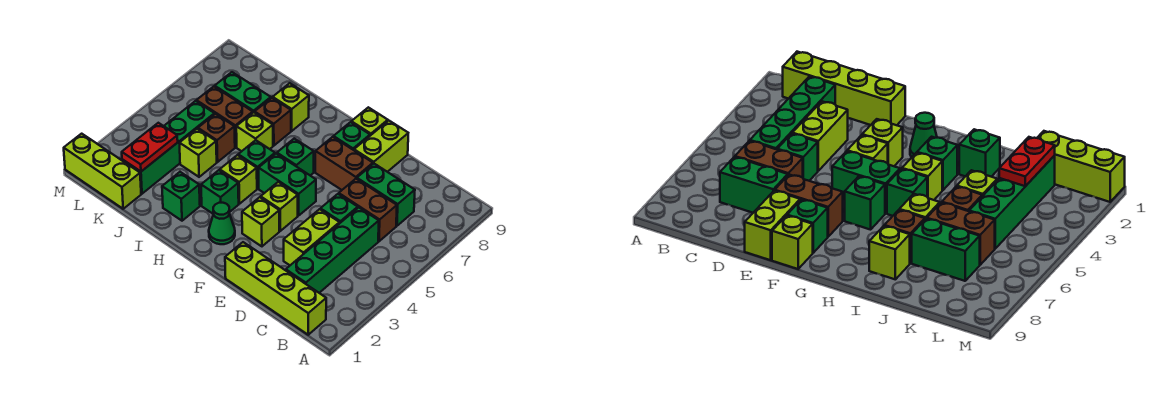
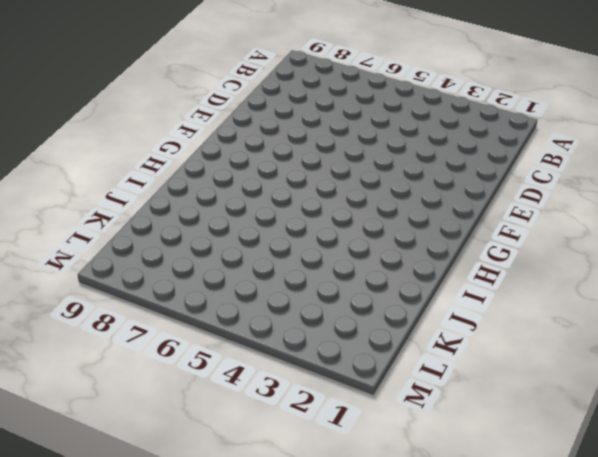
none -> lime brick B1:E1 level 1
none -> green brick C2:C5 level 1
none -> brown brick C6:D6 level 1

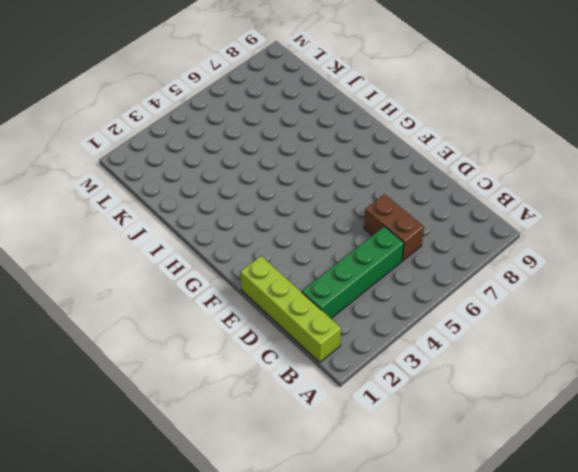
none -> green brick C7:D7 level 1
none -> lime brick D3:D4 level 1
none -> green brick D5 level 1

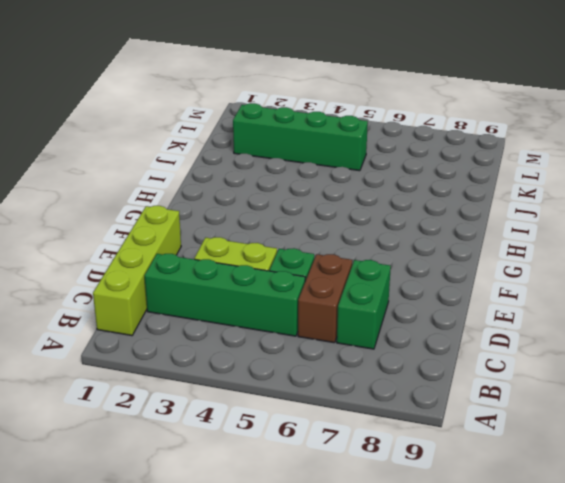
none -> brown brick E7:F7 level 1
none -> lime brick E8:E9 level 1
none -> lime brick F3 level 1

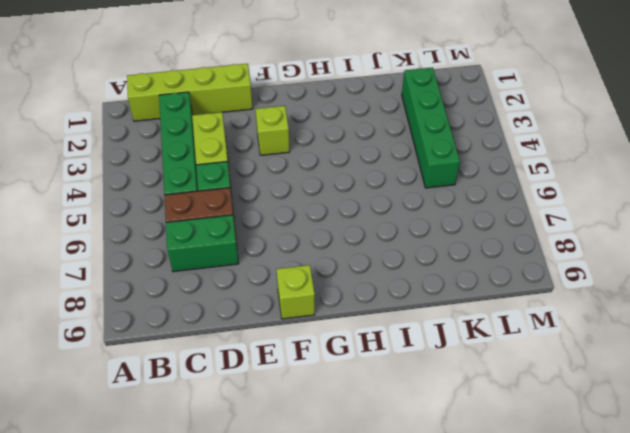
none -> brown brick E7:F7 level 1
none -> lime brick E8:E9 level 1
none -> lime brick F4 level 1

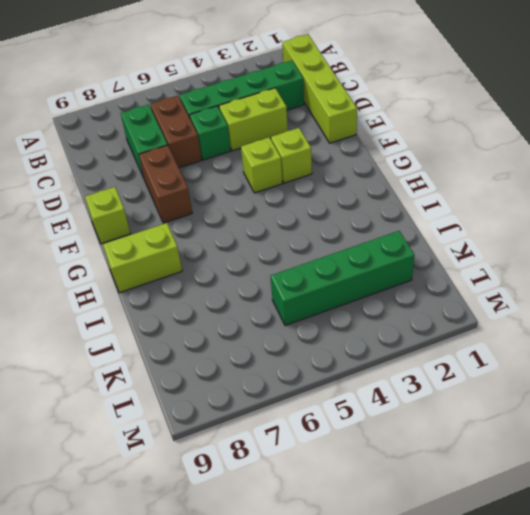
lime brick H8:H9 level 1 -> lime brick E8:E9 level 1
none -> green brick F5:G5 level 1
none -> green brick F8 level 1
none -> green cone G2 level 1

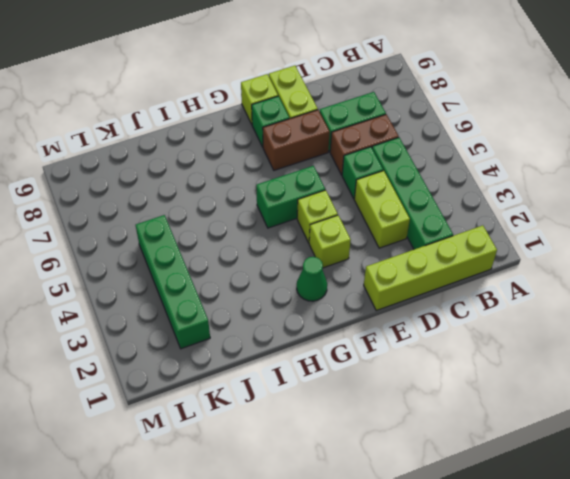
none -> green brick G6 level 1
none -> green brick H3 level 1
none -> lime brick H4 level 1

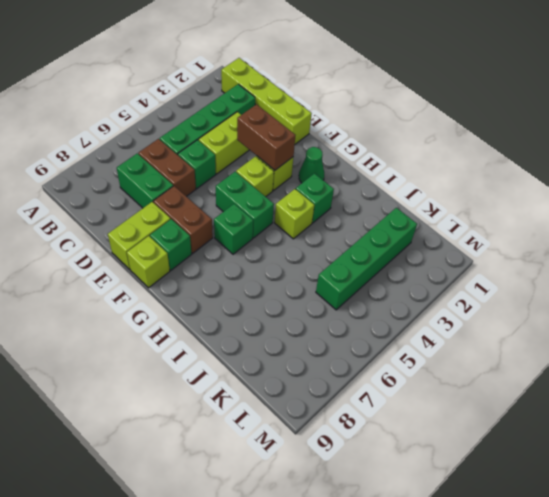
brown brick E3:F3 level 2 -> brown brick J6:K6 level 1
none -> green brick H5 level 1
none -> green brick I2 level 1
none -> lime brick I6 level 1

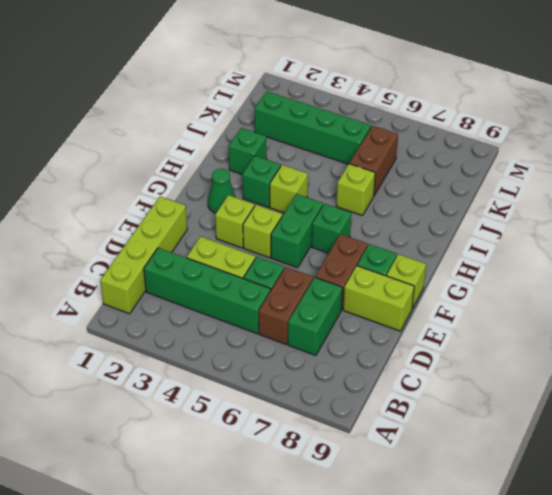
none -> green brick H5 level 1
none -> brown brick I7 level 1
none -> lime brick I8 level 1

